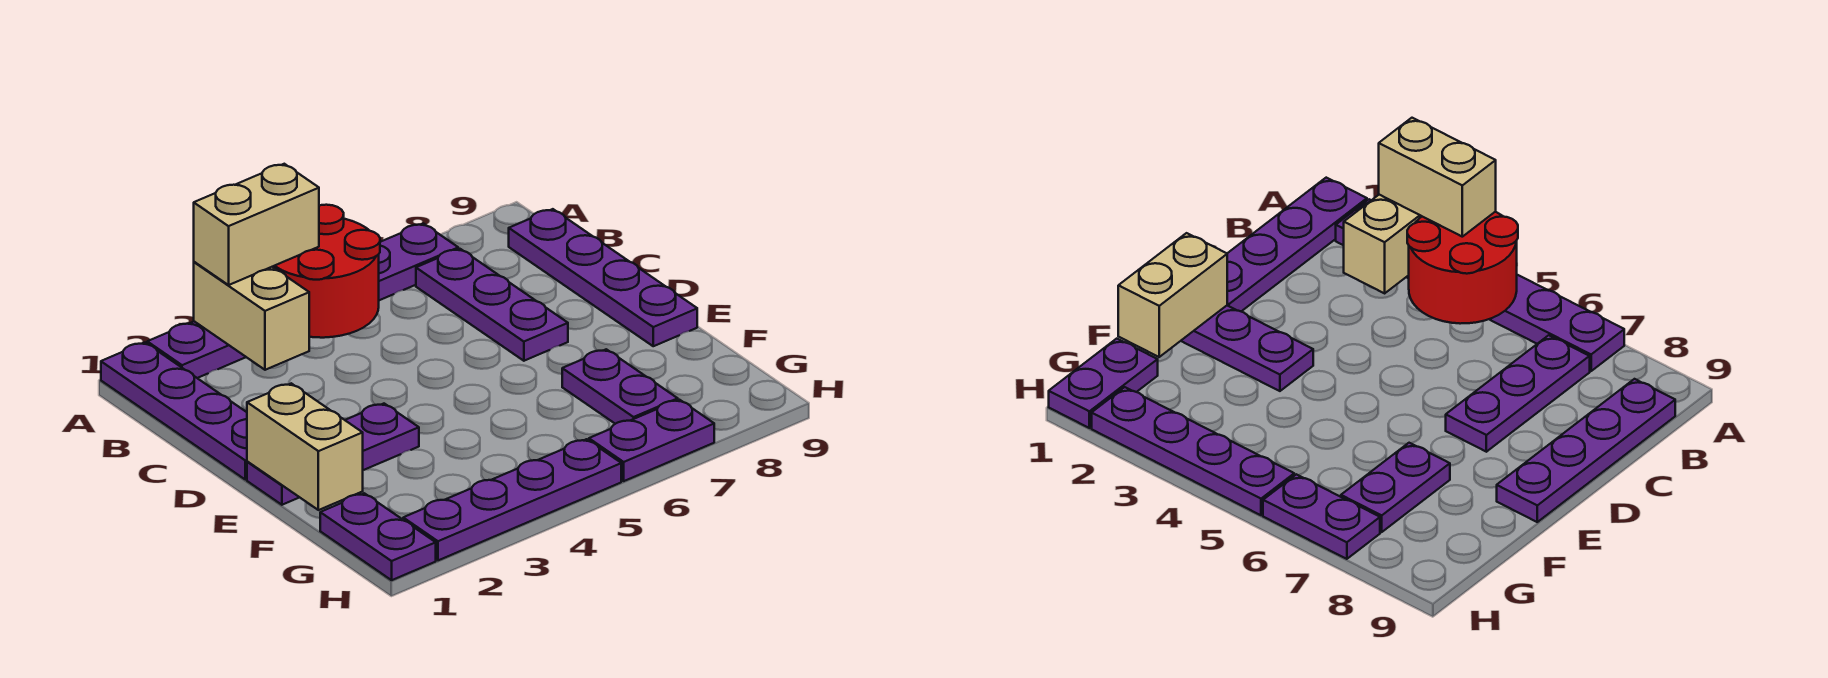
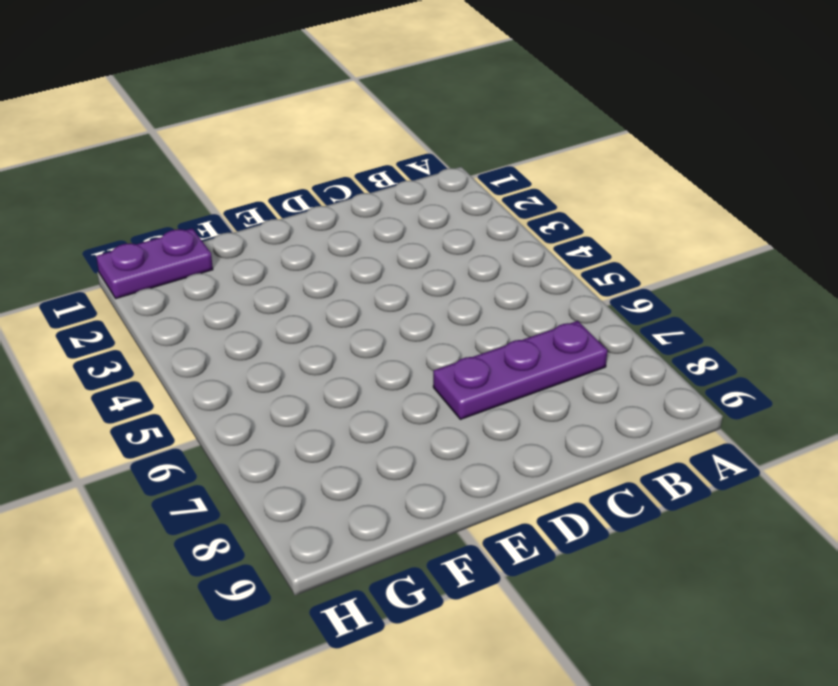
none -> purple plate A1:D1 level 1
none -> purple plate A2:A7 level 1
none -> purple plate B9:E9 level 1

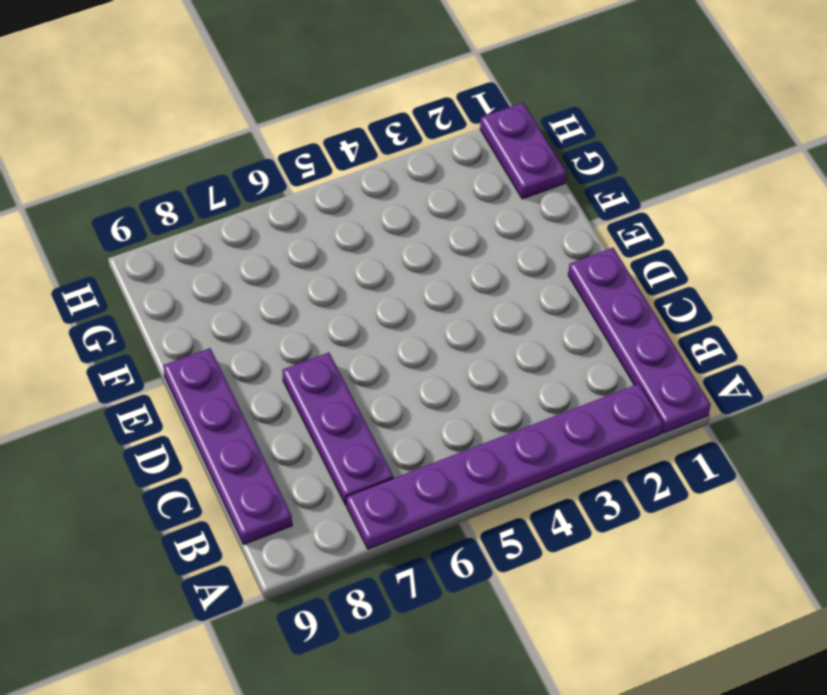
none -> purple plate E1:E3 level 1
none -> purple plate F7:G7 level 1
none -> purple plate H2:H5 level 1

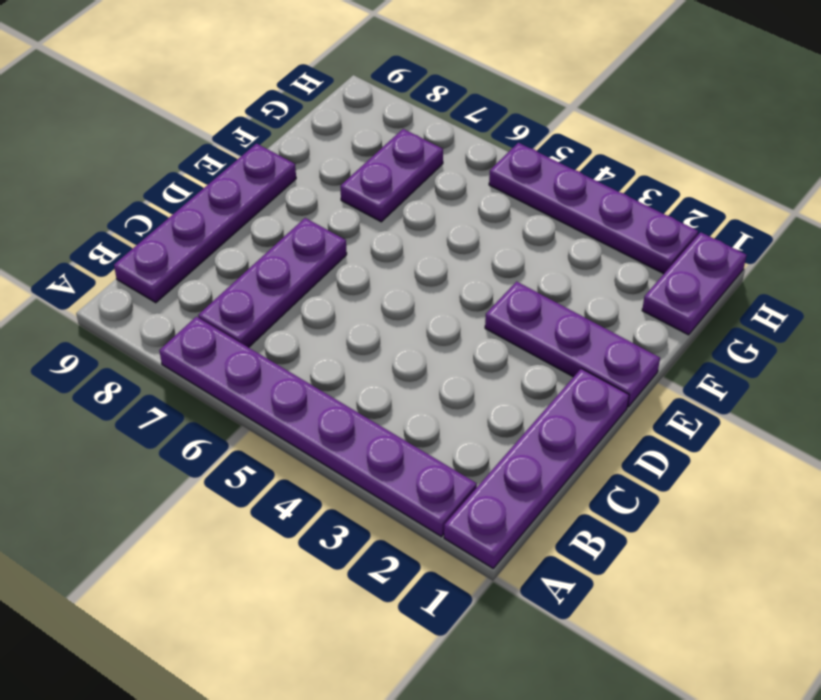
none -> purple plate H6:H7 level 1
none -> tan brick A3:B3 level 2
none -> red round brick A4:B5 level 2

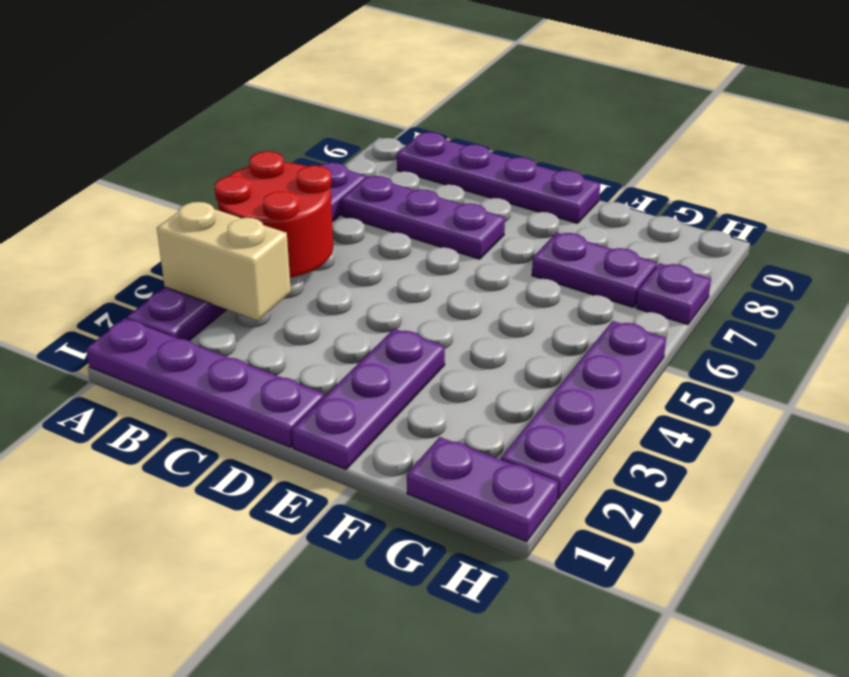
purple plate H7 level 1 -> purple plate H6:H7 level 1
none -> tan brick E1:F1 level 2
none -> tan brick A3:A4 level 3

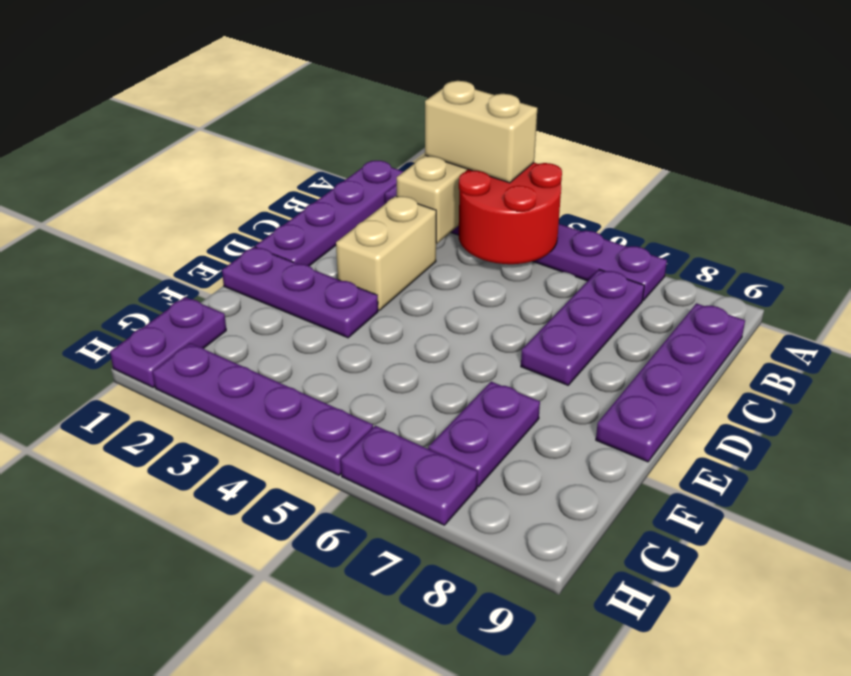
tan brick C3:D3 level 1 -> tan brick E1:F1 level 2

